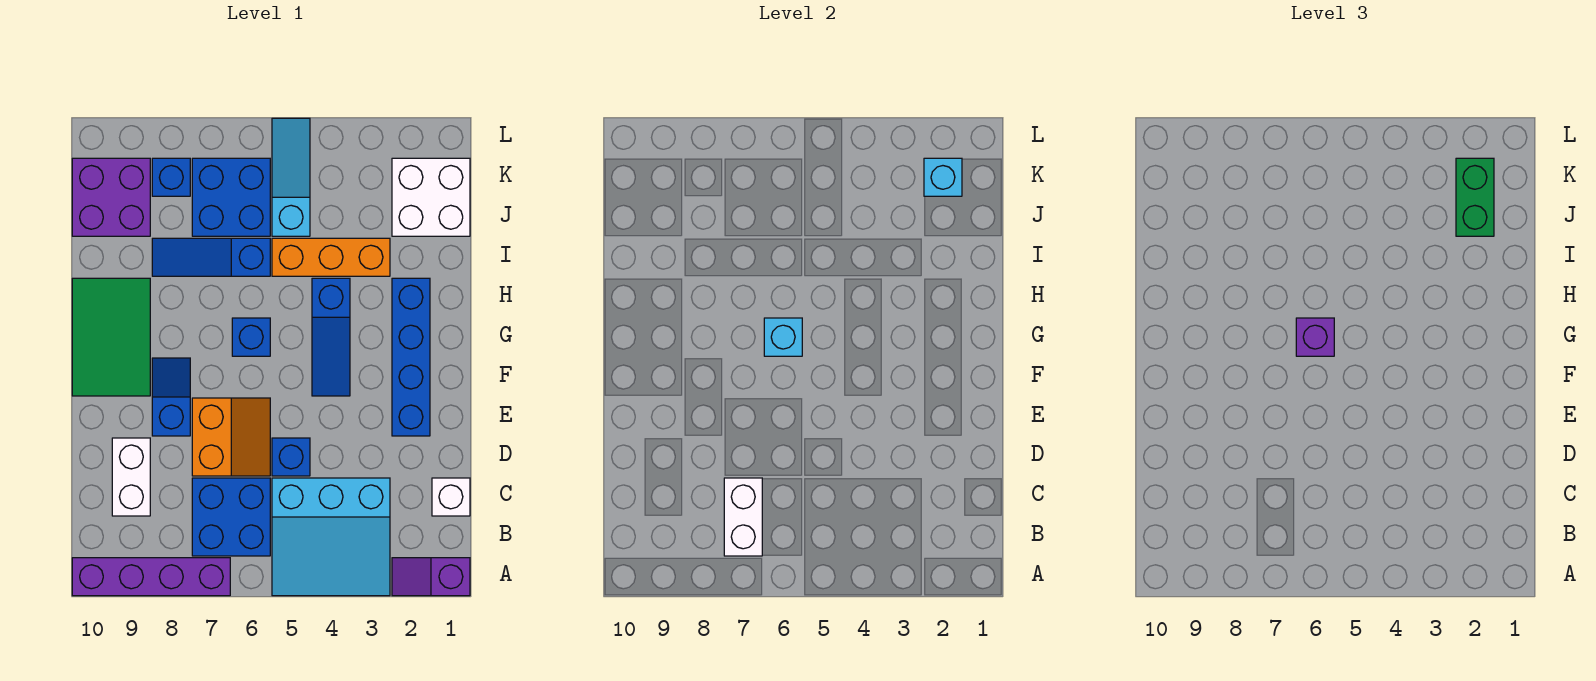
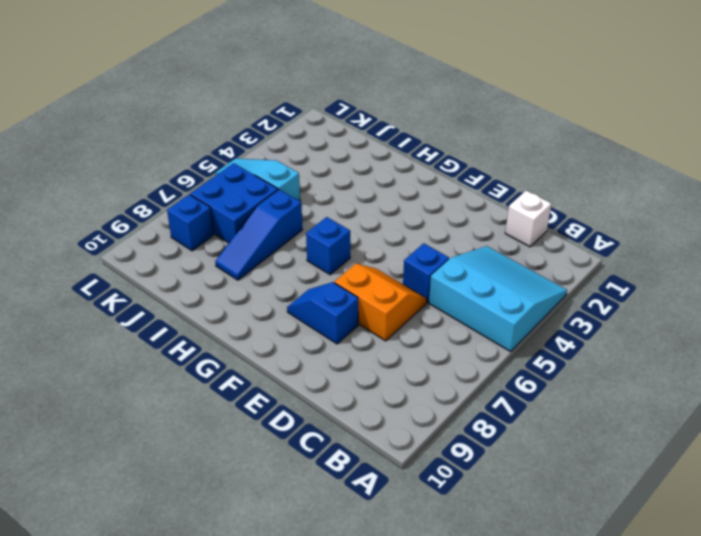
cyan slope A3:C5 level 1 top 5 -> cyan slope A3:C5 level 1 top C
none -> purple slope A1:A2 level 1 top 1
none -> purple brick A7:A10 level 1
none -> blue brick B6:C7 level 1

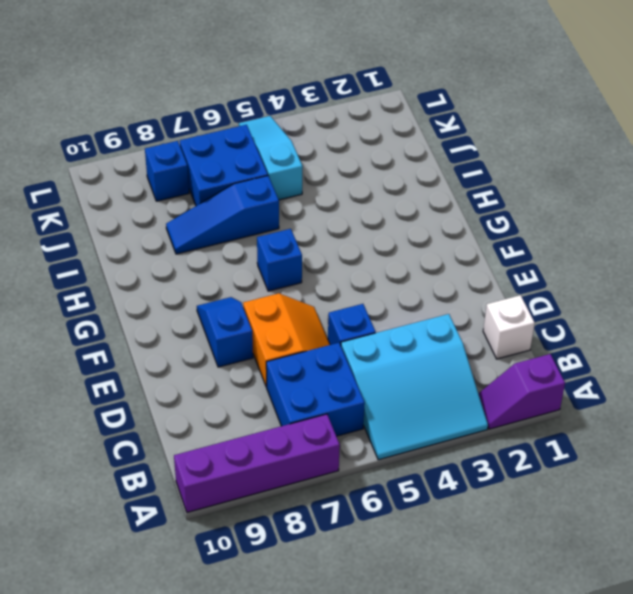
none -> white brick C9:D9 level 1
none -> blue brick E2:H2 level 1
none -> blue slope F4:H4 level 1 top H

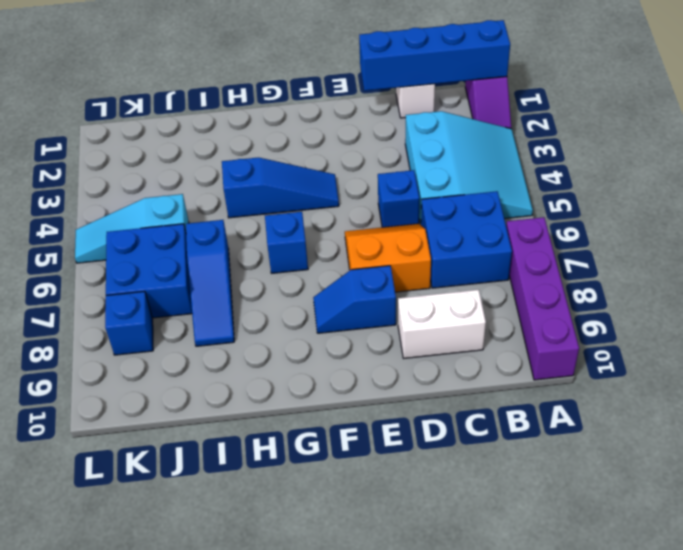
blue brick A1:D1 level 2 -> blue brick E2:H2 level 1
none -> green tile F9:H10 level 1
none -> orange brick I3:I5 level 1
none -> white brick J1:K2 level 1

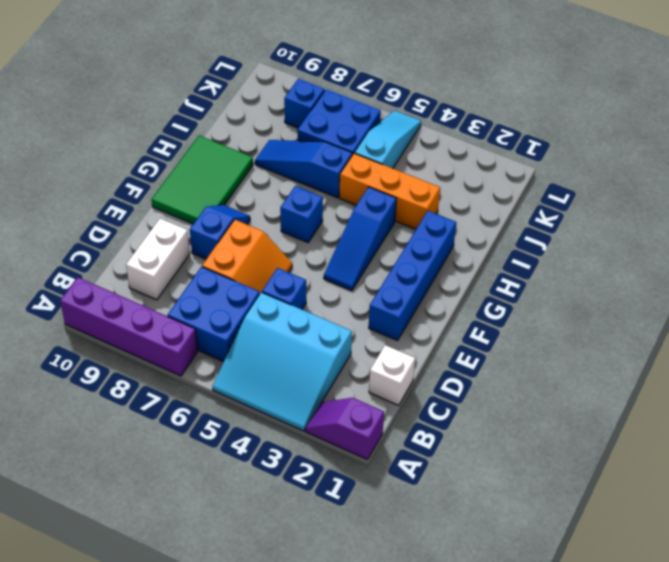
none -> white brick J1:K2 level 1
none -> purple brick J9:K10 level 1
none -> white brick B7:C7 level 2

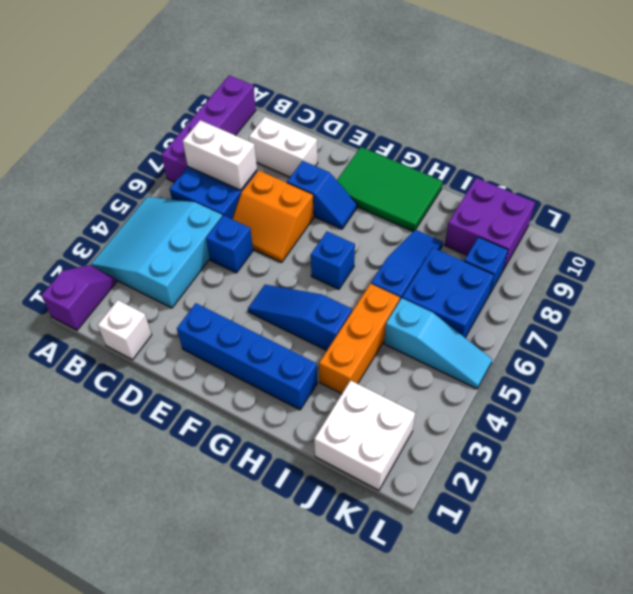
none -> cyan brick G6 level 2
none -> cyan brick K2 level 2
none -> purple brick G6 level 3

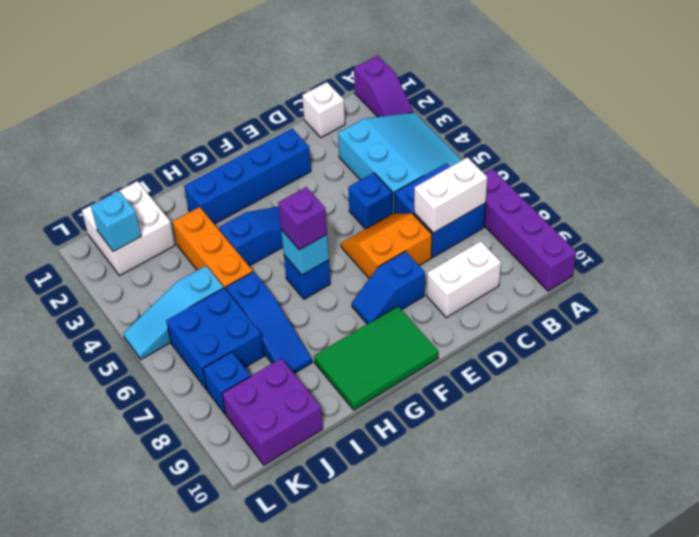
none -> green brick J2:K2 level 3

